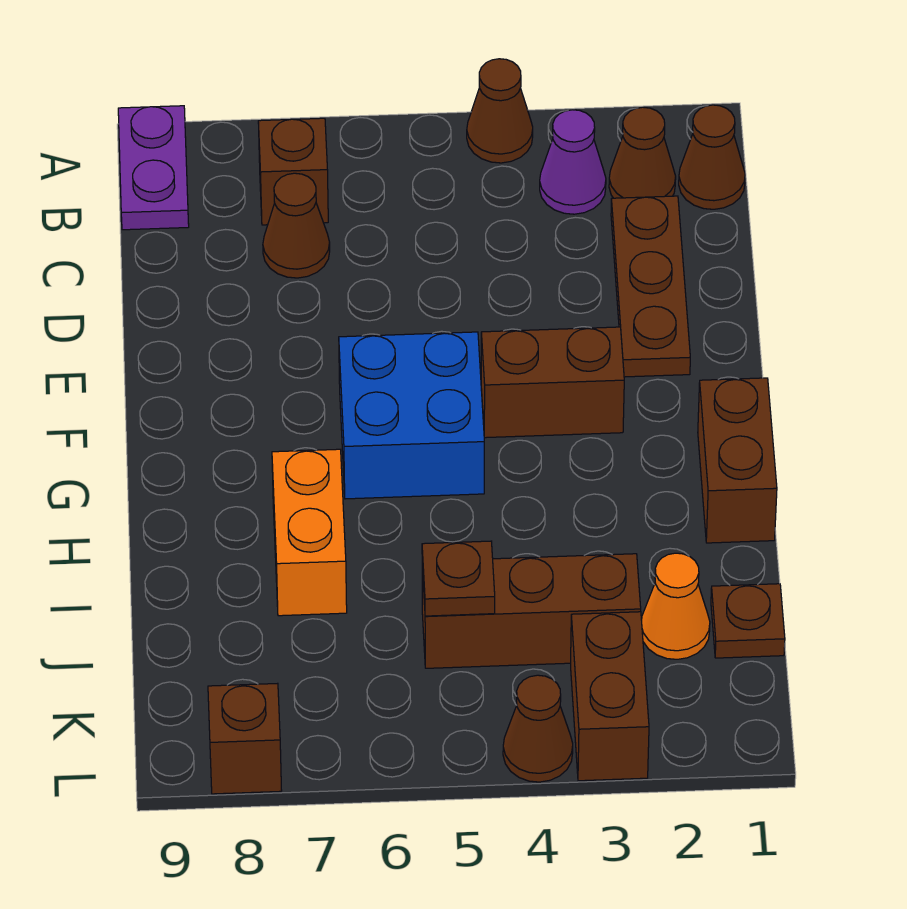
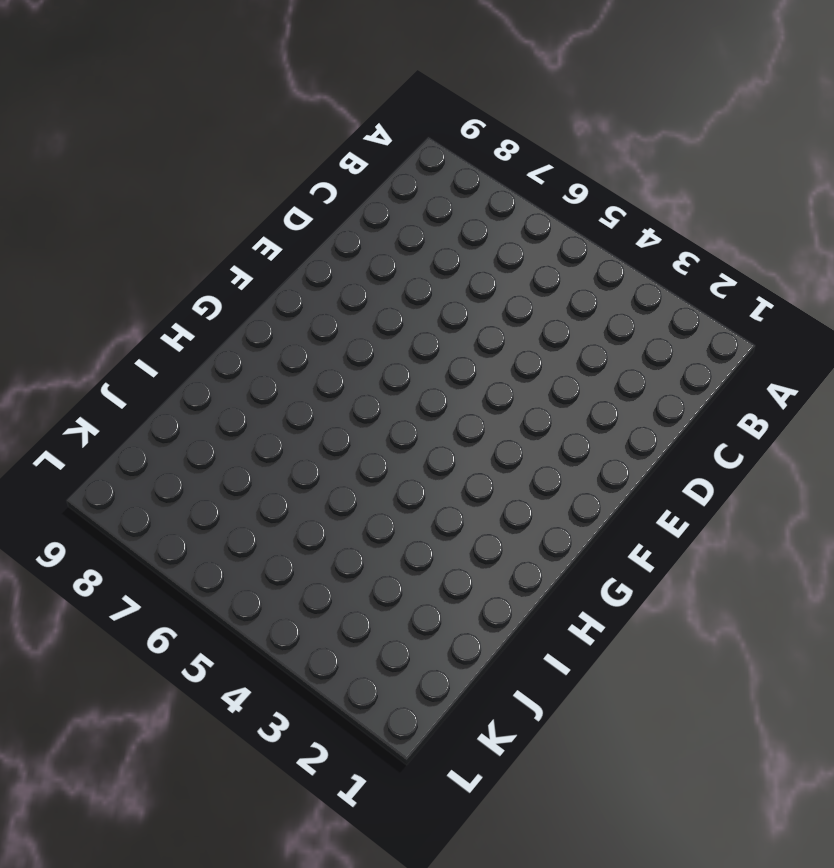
none -> brown cone A4 level 1
none -> purple plate A9:B9 level 1
none -> brown cone B1 level 1

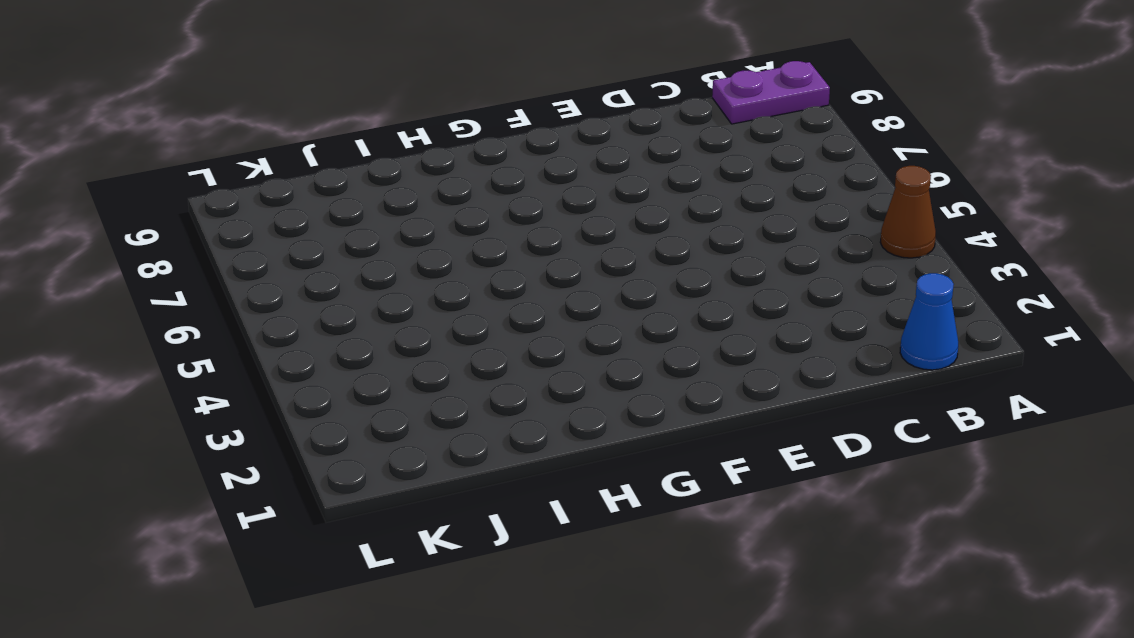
blue cone B1 level 1 -> brown cone B1 level 1
none -> brown cone B2 level 1
none -> purple cone B3 level 1
none -> brown brick B7 level 1

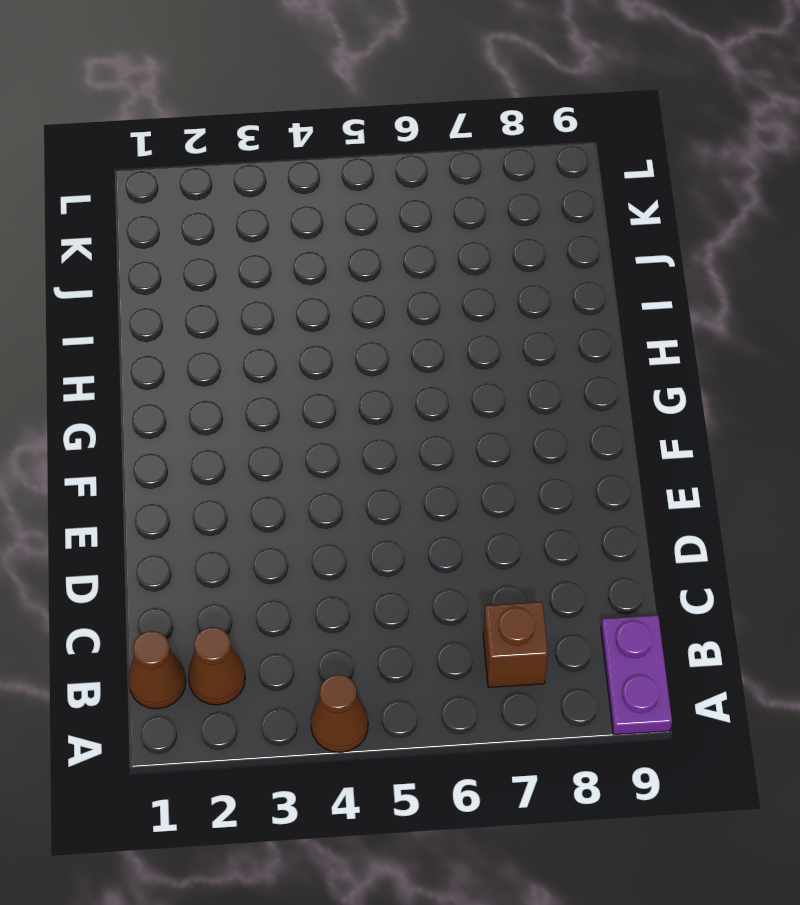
none -> purple cone B3 level 1
none -> brown plate C2:E2 level 1
none -> brown cone C7 level 1

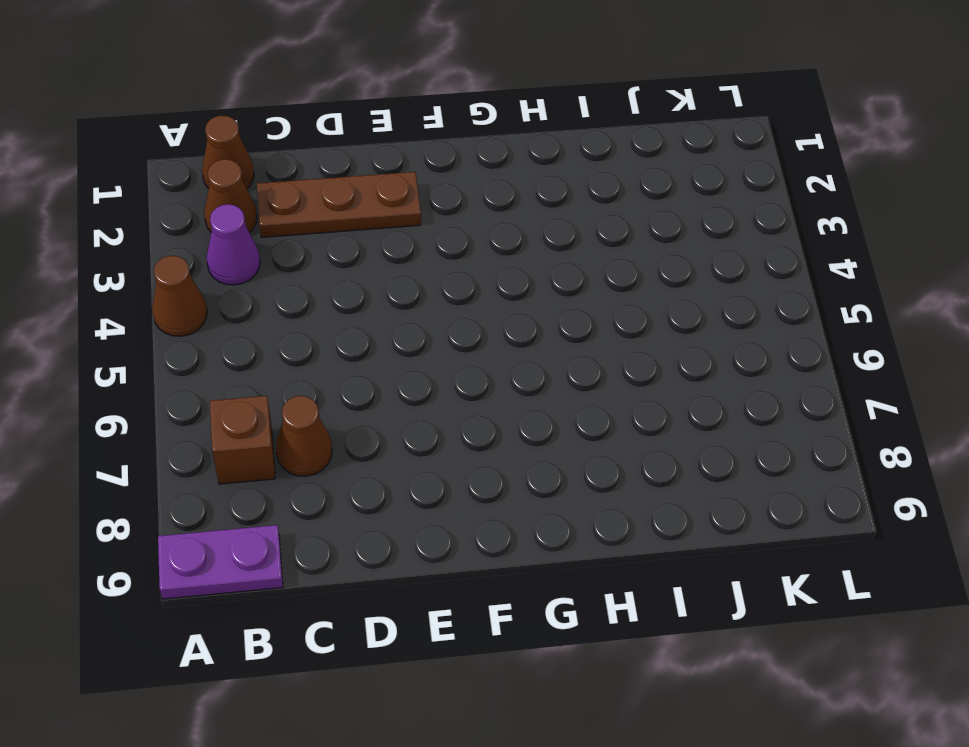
none -> brown brick F3:F4 level 1
none -> blue brick F5:G6 level 1
none -> brown brick G1:H1 level 1

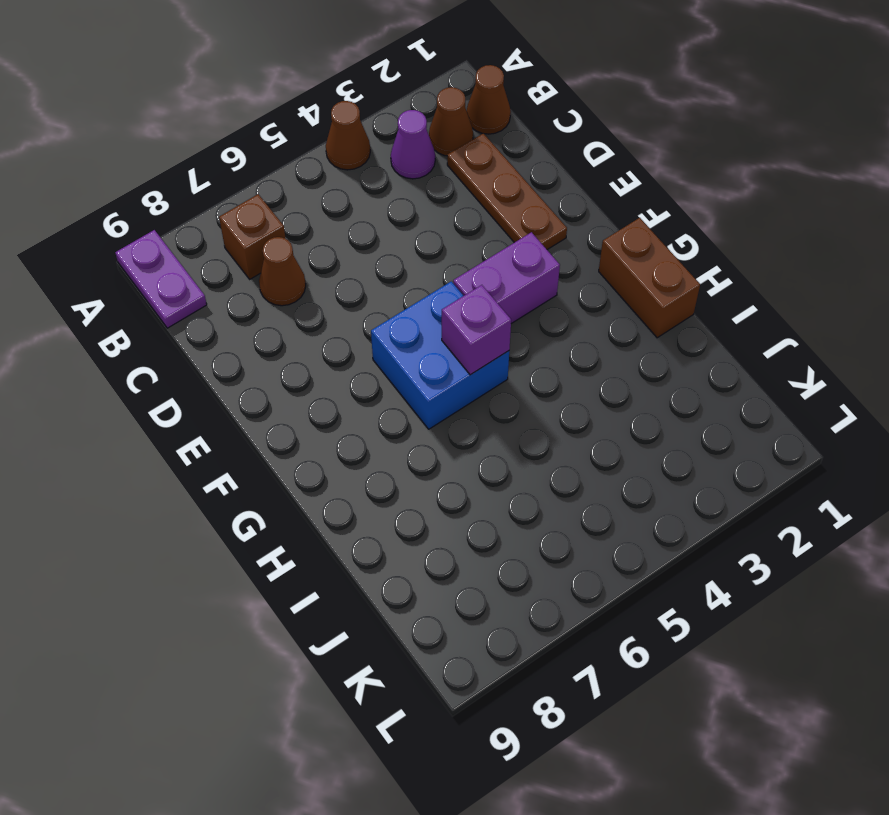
purple brick F3:F4 level 1 -> brown brick F3:F4 level 1
purple brick G5 level 2 -> none
none -> orange brick H7:I7 level 1
none -> brown plate J1 level 1
none -> orange cone J2 level 1

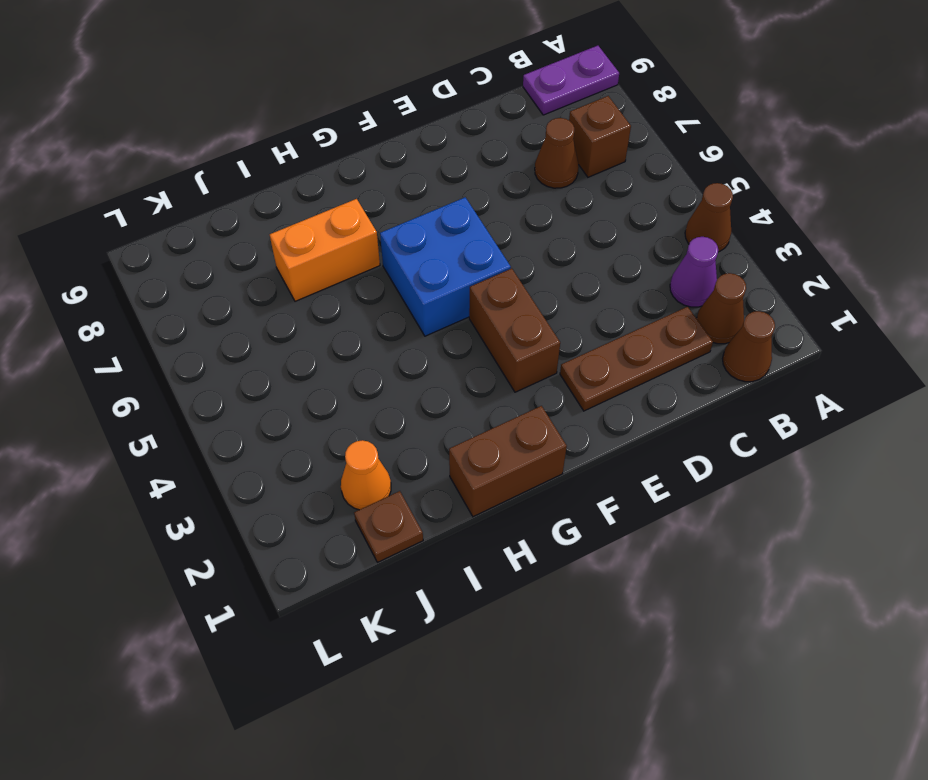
none -> brown brick J3:J5 level 1
none -> brown brick K3:L3 level 1
none -> brown cone L4 level 1

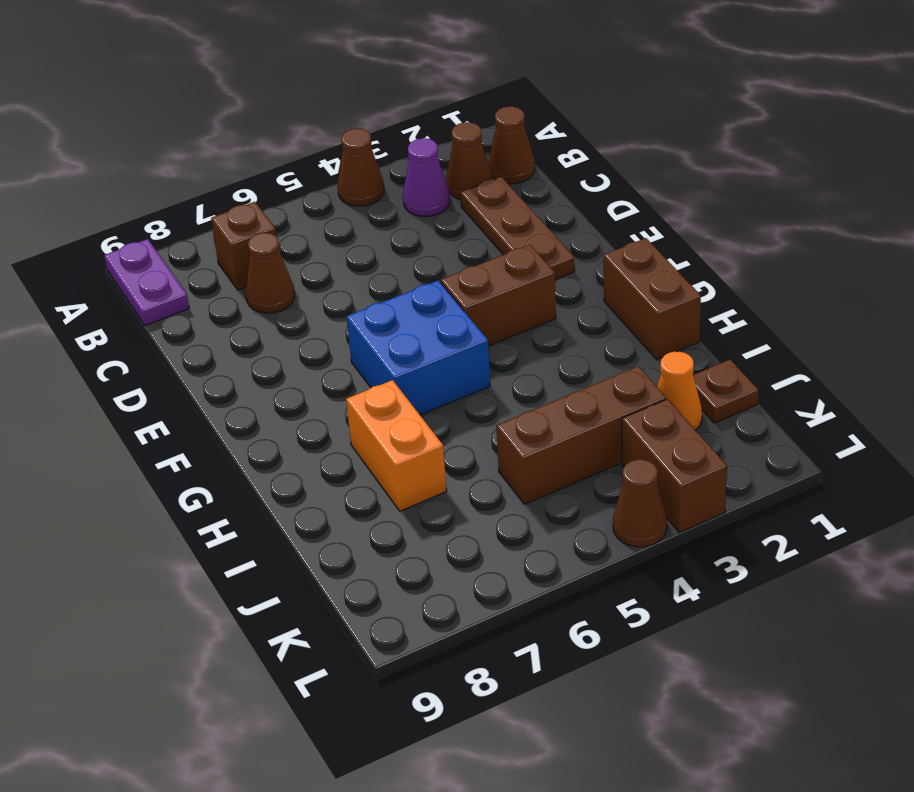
none -> brown brick L8 level 1
none -> brown plate J5 level 2

